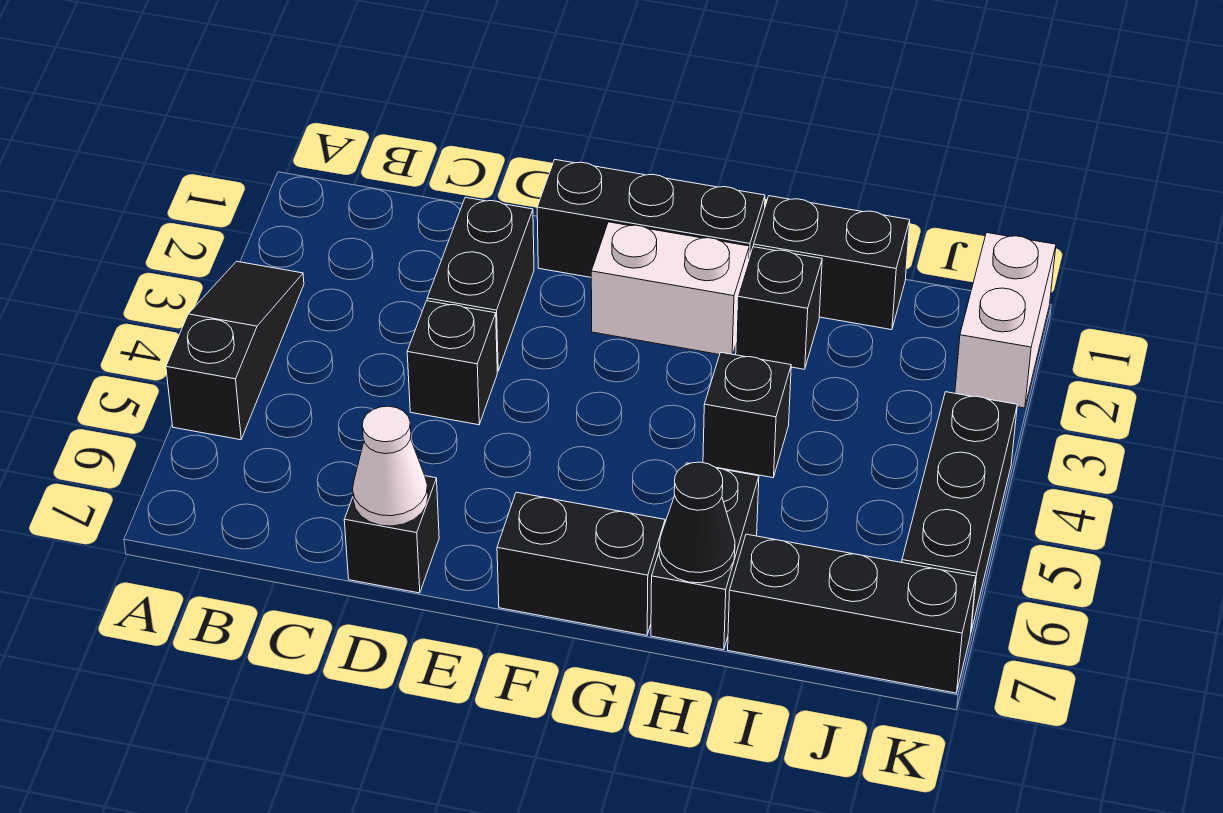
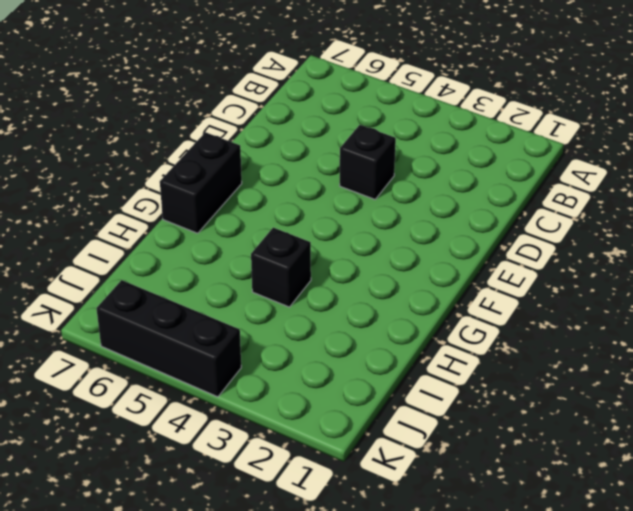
none -> black slope A3:A5 level 1 top 5
none -> black brick D2:D3 level 1
none -> black brick D7 level 1

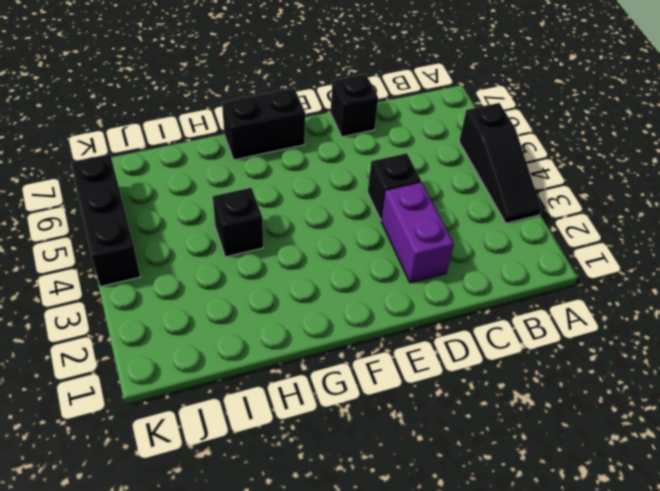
purple brick D2:D3 level 1 -> black brick D2:D3 level 1
none -> black brick E1:G1 level 1
none -> white brick F2:G2 level 1
none -> black brick H1:I1 level 1

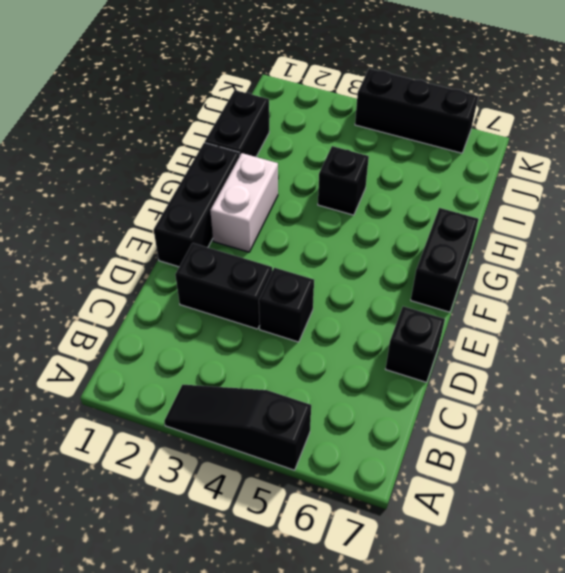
none -> black brick H2 level 1
none -> black brick H6:H7 level 1
none -> black brick I7:K7 level 1

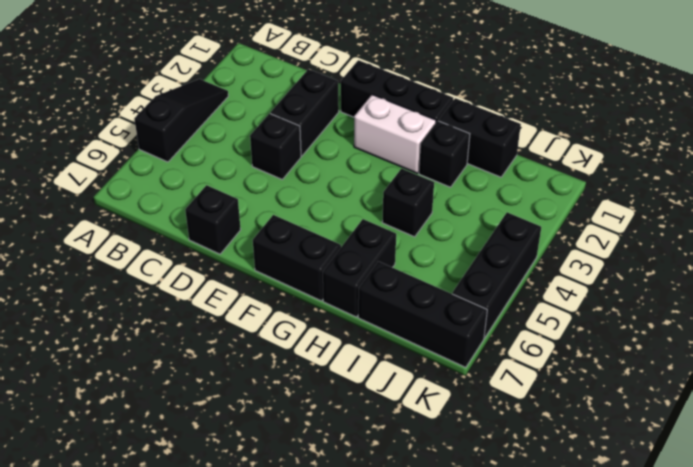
none -> white brick K1:K2 level 1
none -> white cone D7 level 2
none -> black cone H7 level 2

